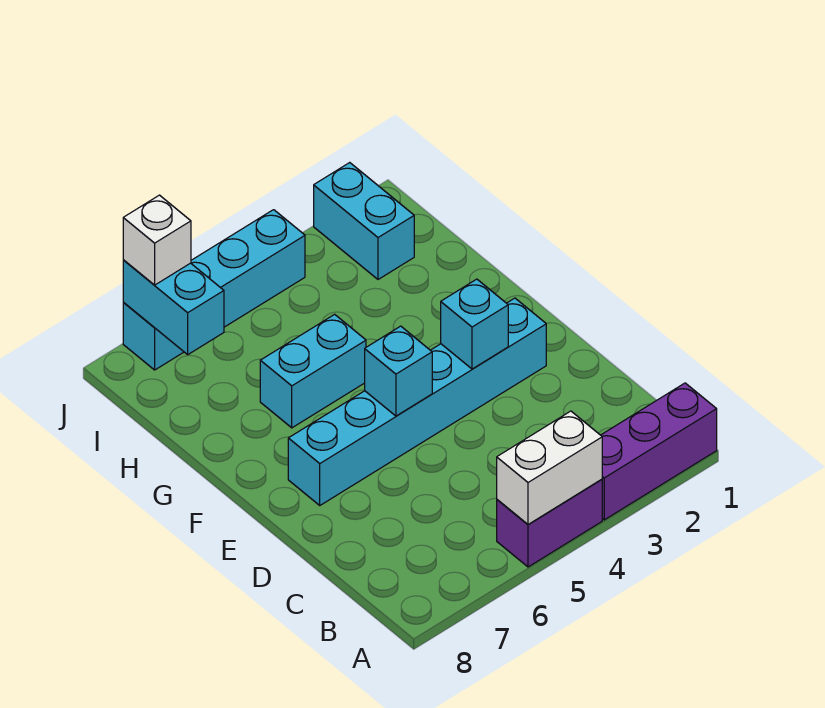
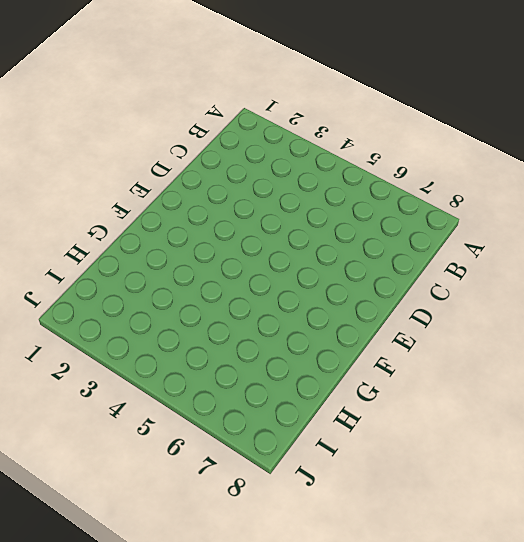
none -> purple brick A1:A3 level 1
none -> purple brick A4:A5 level 1

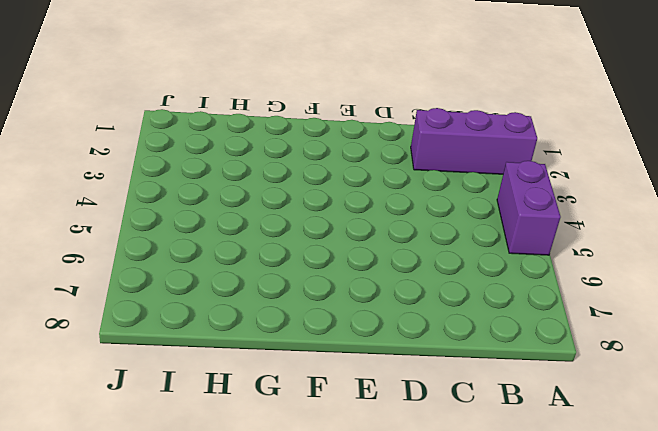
purple brick A2:C2 level 1 -> purple brick A1:A3 level 1
none -> cyan brick E2:E7 level 1
none -> cyan brick G5:G6 level 1

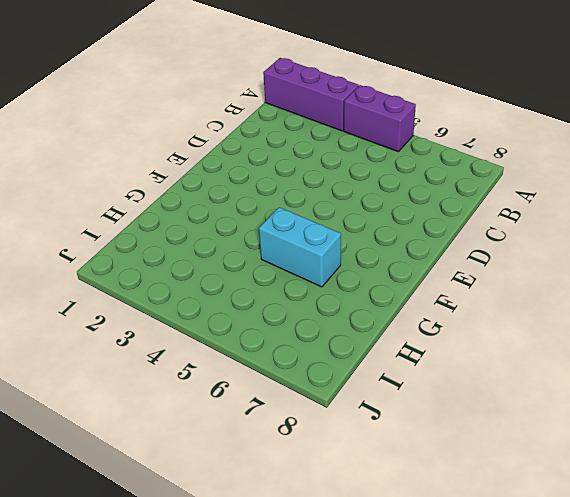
none -> cyan brick E2:E7 level 1
none -> cyan brick I2:J2 level 1

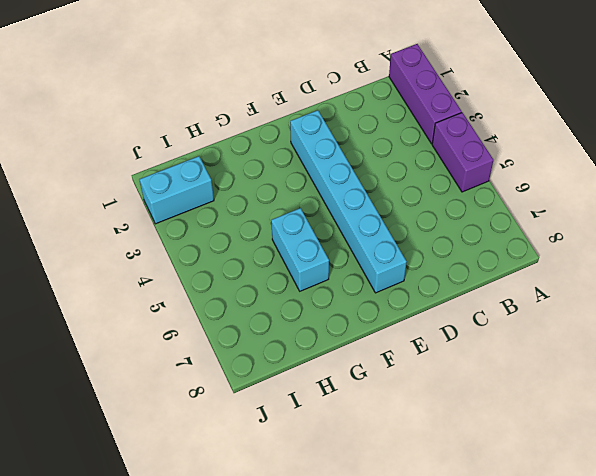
none -> cyan brick J4:J7 level 1
none -> white brick A4:A5 level 2

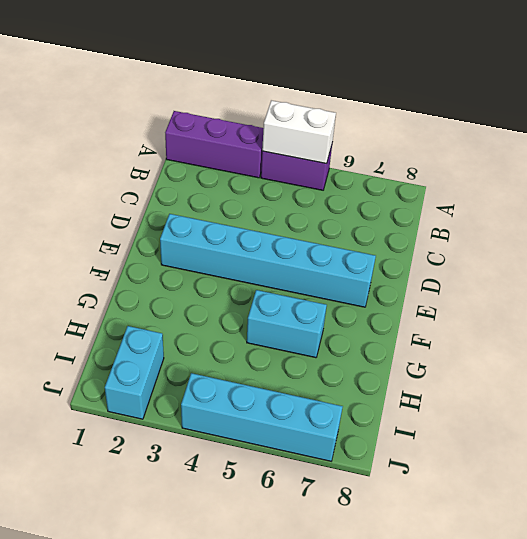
none -> cyan brick E3 level 2
none -> cyan brick E5 level 2

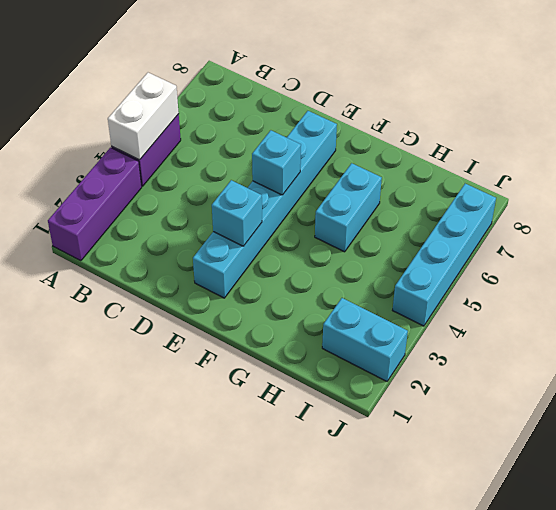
none -> cyan brick I7:J7 level 2
none -> white brick J7 level 3

